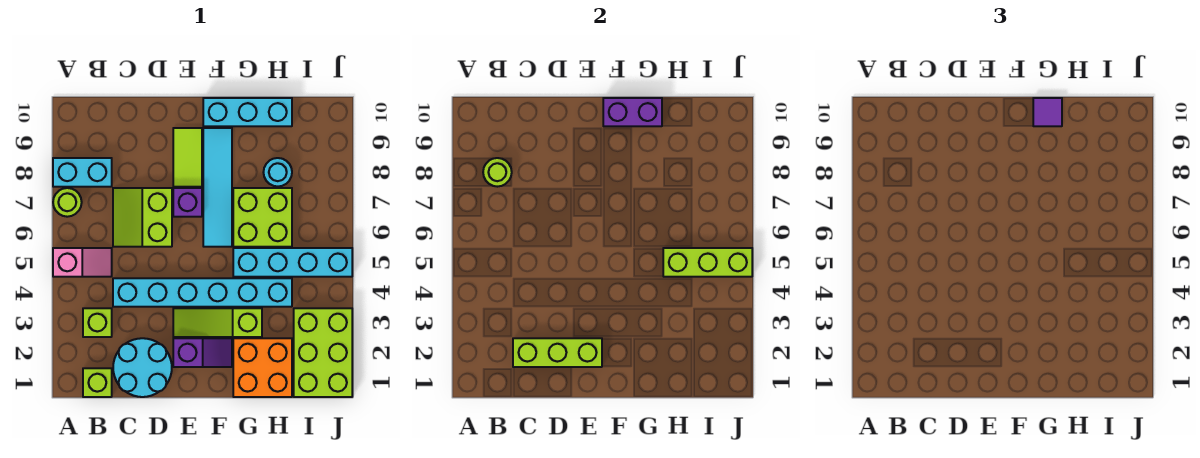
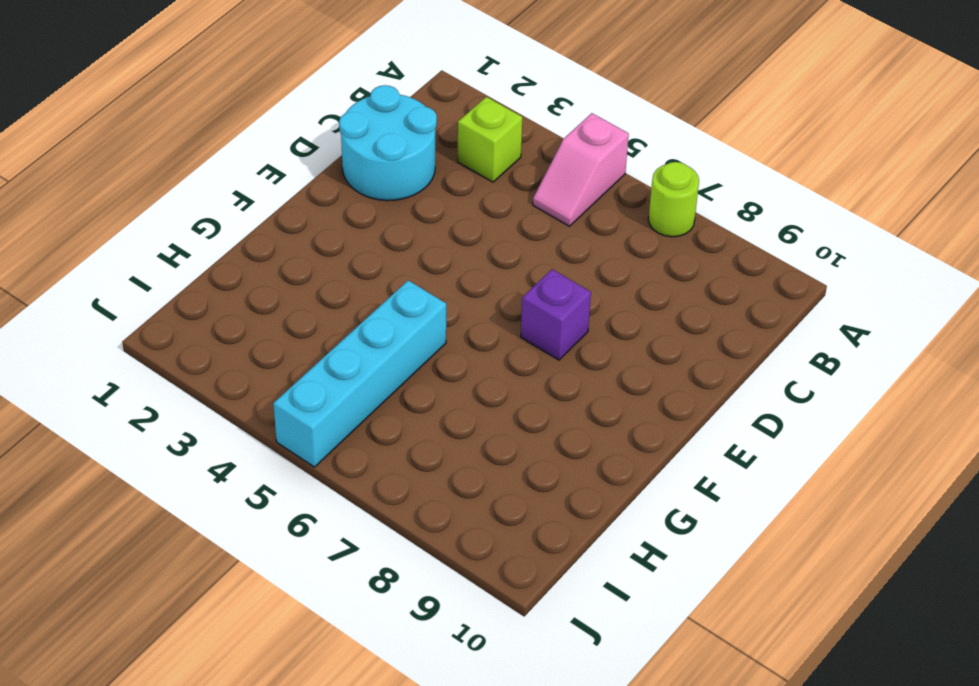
none -> cyan brick A8:B8 level 1
none -> lime brick B1 level 1
none -> cyan brick C4:H4 level 1

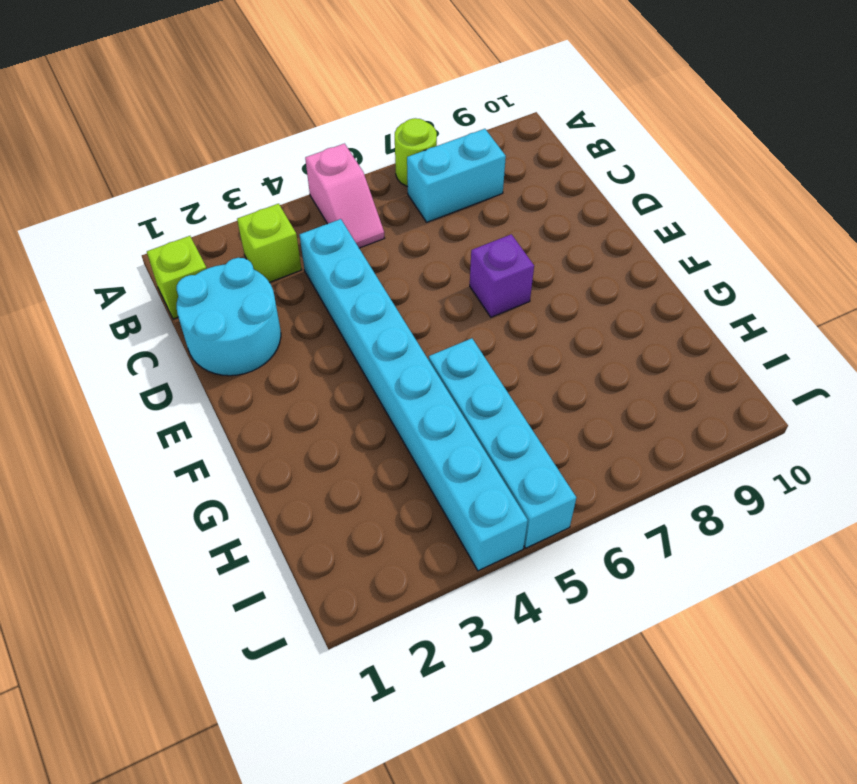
cyan brick B7:B8 level 1 -> cyan brick A8:B8 level 1
cyan brick C4:J4 level 1 -> cyan brick C4:H4 level 1
none -> lime slope C6:D7 level 1 top D
none -> purple slope E2:F2 level 1 top E
none -> lime slope E3:G3 level 1 top G

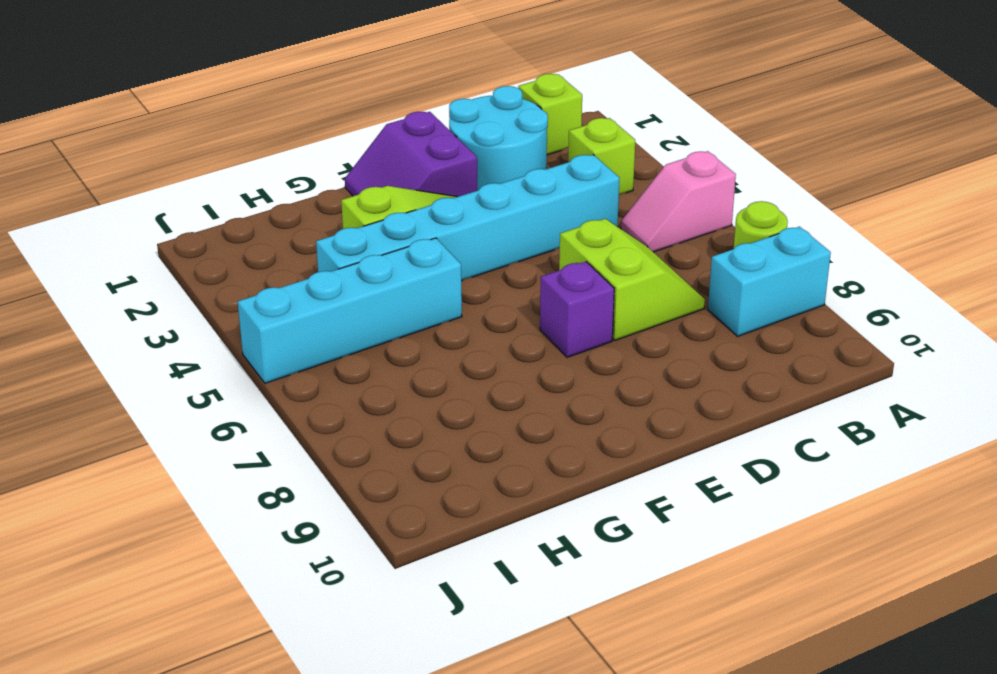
purple slope E1:F2 level 1 top E -> purple slope E2:F2 level 1 top E
none -> lime tile E8:E9 level 1
none -> cyan tile F6:F9 level 1
none -> cyan brick F10:H10 level 1

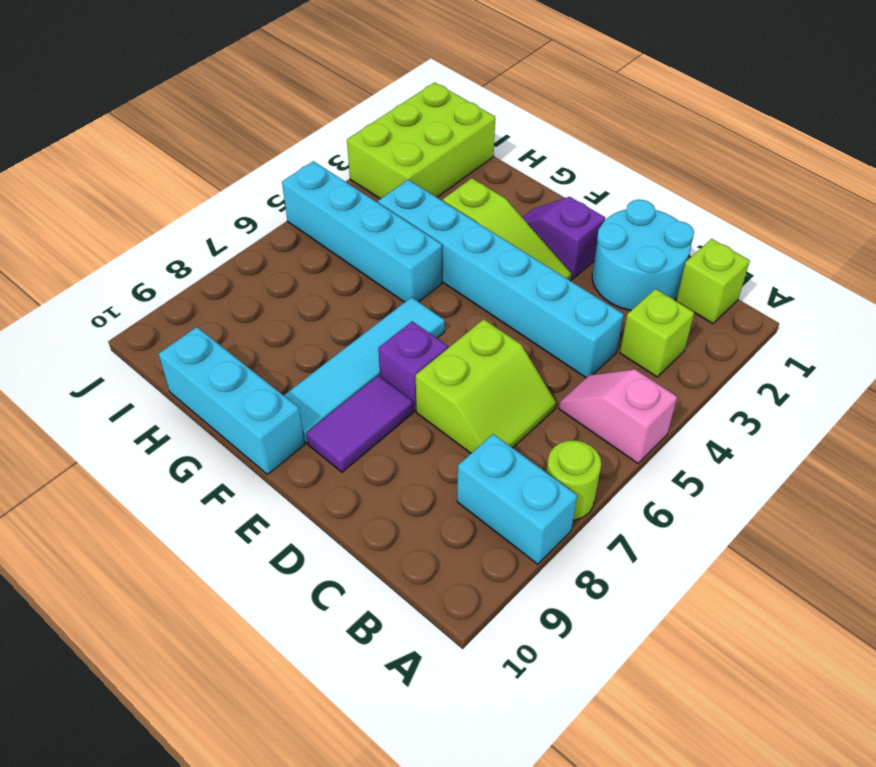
purple tile E8:E9 level 1 -> lime tile E8:E9 level 1
none -> orange brick G1:H2 level 1
none -> lime brick G6:H7 level 1
none -> cyan round brick H8 level 1

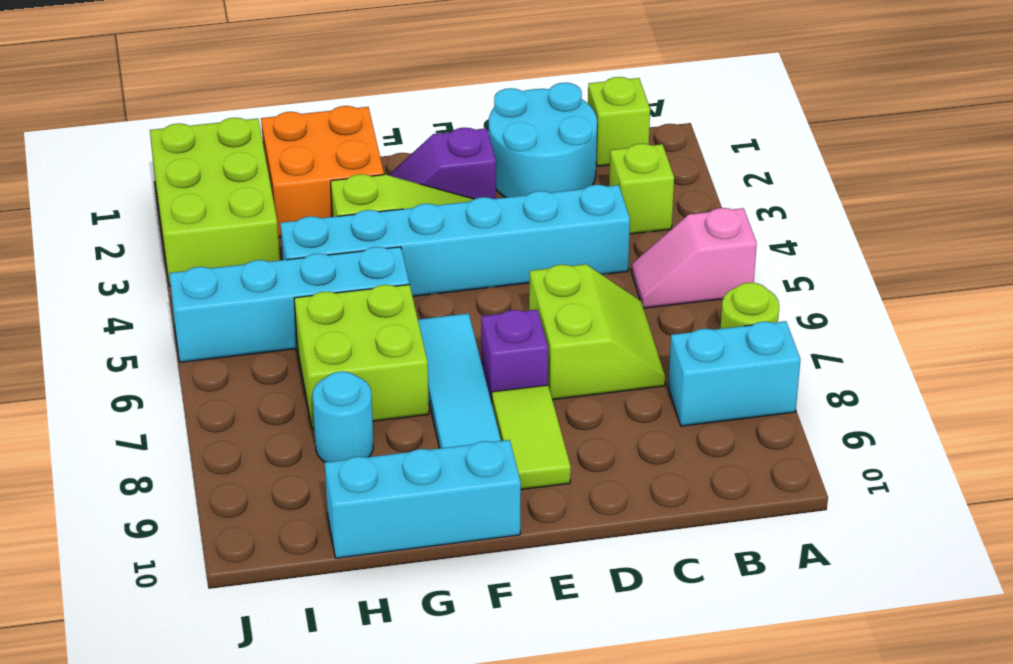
none -> lime round brick B8 level 2
none -> lime brick C2:E2 level 2
none -> purple brick F10:G10 level 2

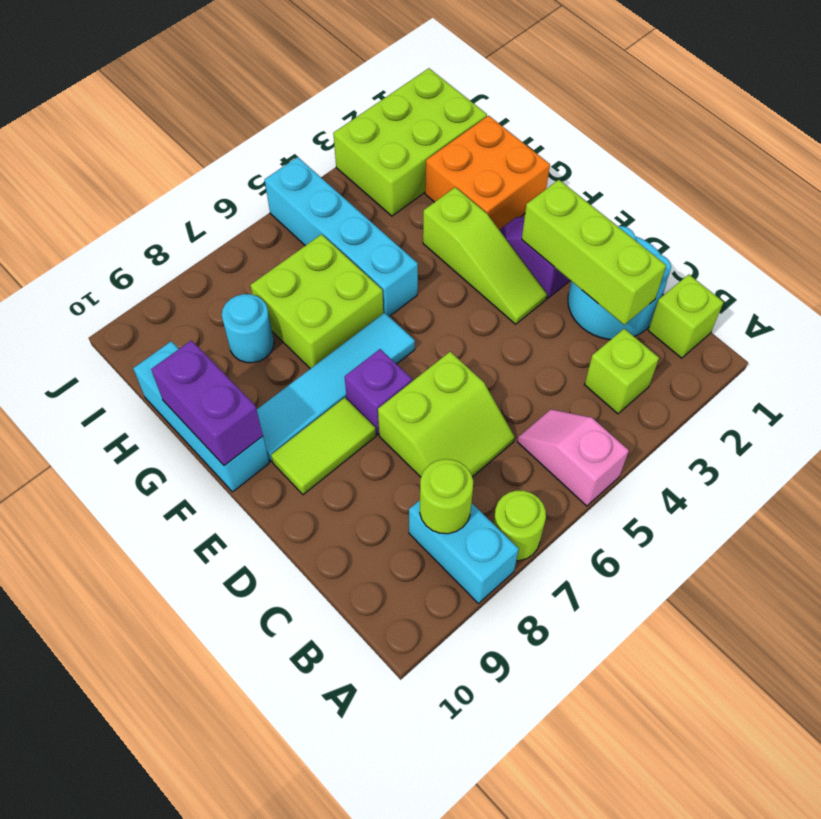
none -> cyan brick C4:H4 level 1
none -> lime brick H5:J5 level 2
none -> purple tile G10 level 3

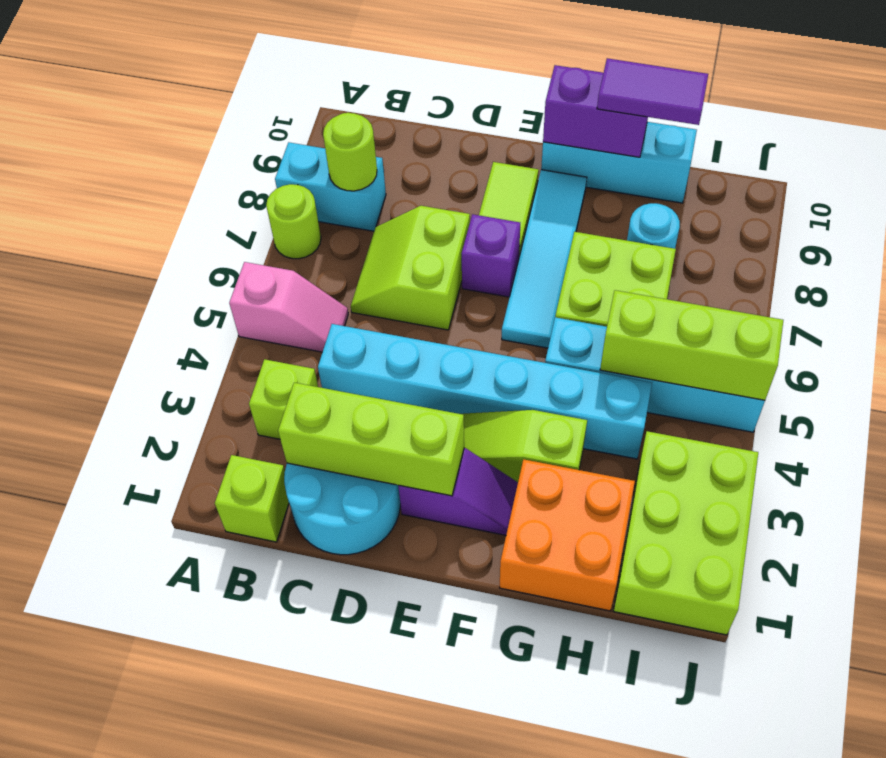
purple tile G10:H10 level 3 -> purple tile G10 level 3

